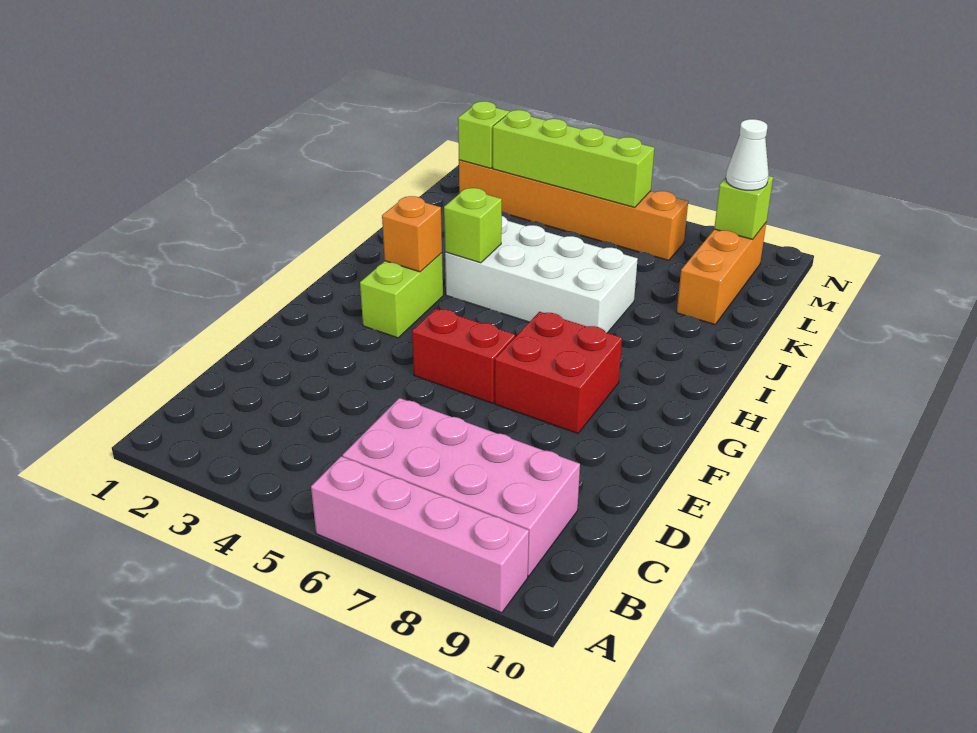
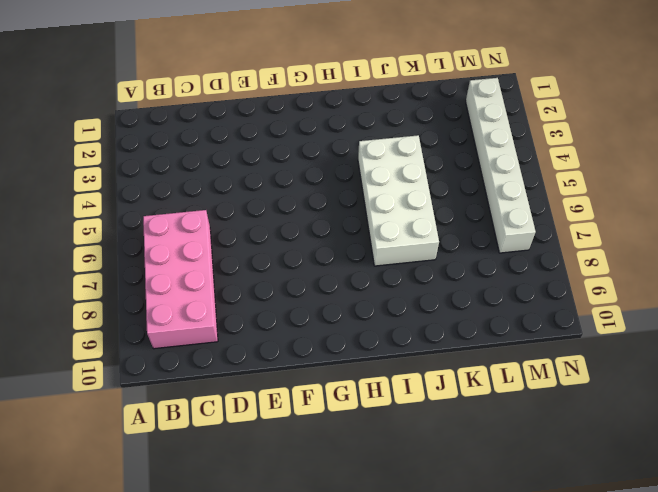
white brick M2:M7 level 1 -> orange brick M2:M7 level 1
none -> pink brick A6:A9 level 1
none -> red brick F5:F6 level 1
none -> red brick F7:G8 level 1

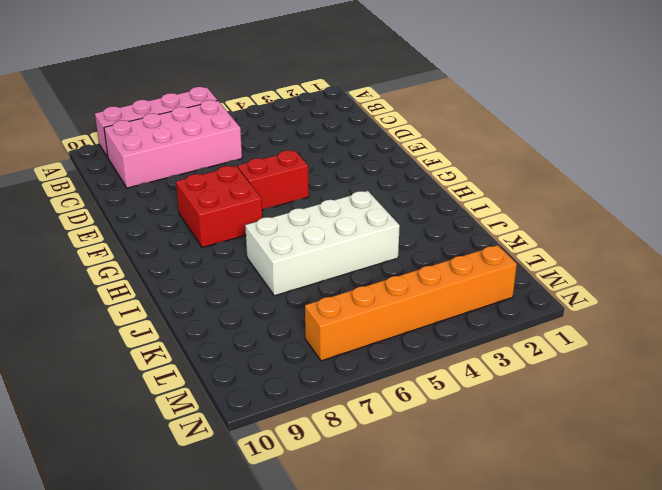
none -> lime brick G3:H3 level 1
none -> orange brick K9:M9 level 1
none -> orange brick H3 level 2

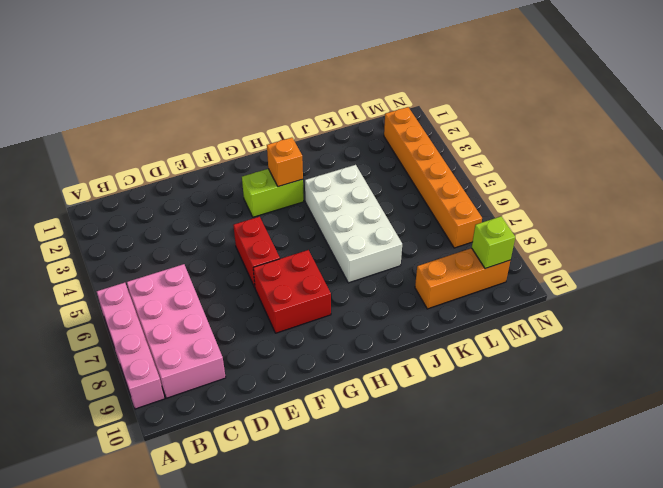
none -> lime brick I4 level 2
none -> lime brick M2 level 2
none -> lime brick M3:M6 level 2

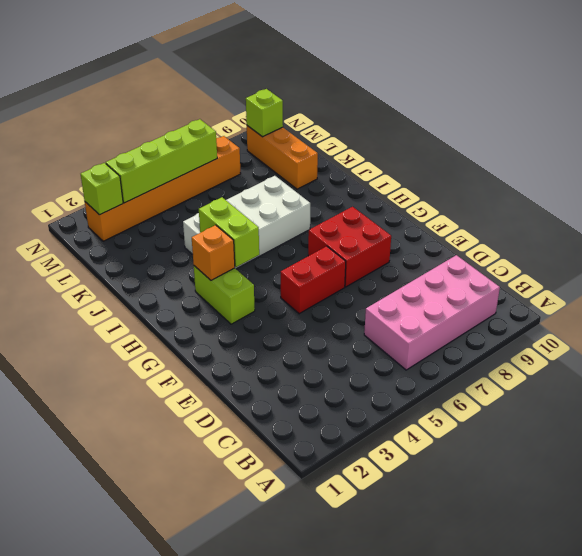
lime brick H4:I4 level 2 -> lime brick I4 level 2
none -> pink brick A6:A9 level 1
none -> white cone M9 level 3

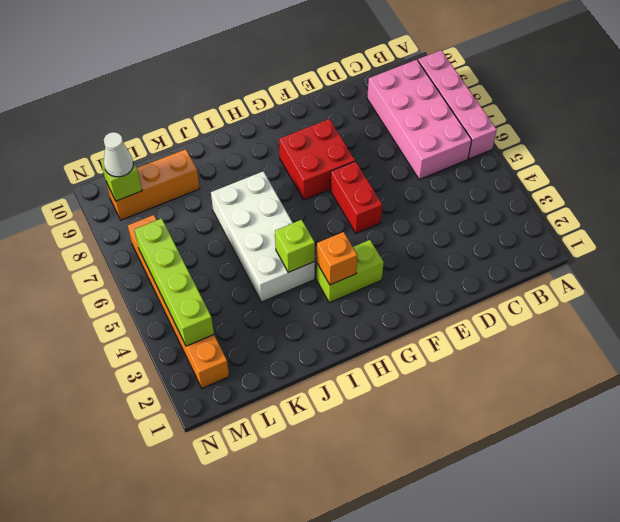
none -> lime brick M2 level 2

